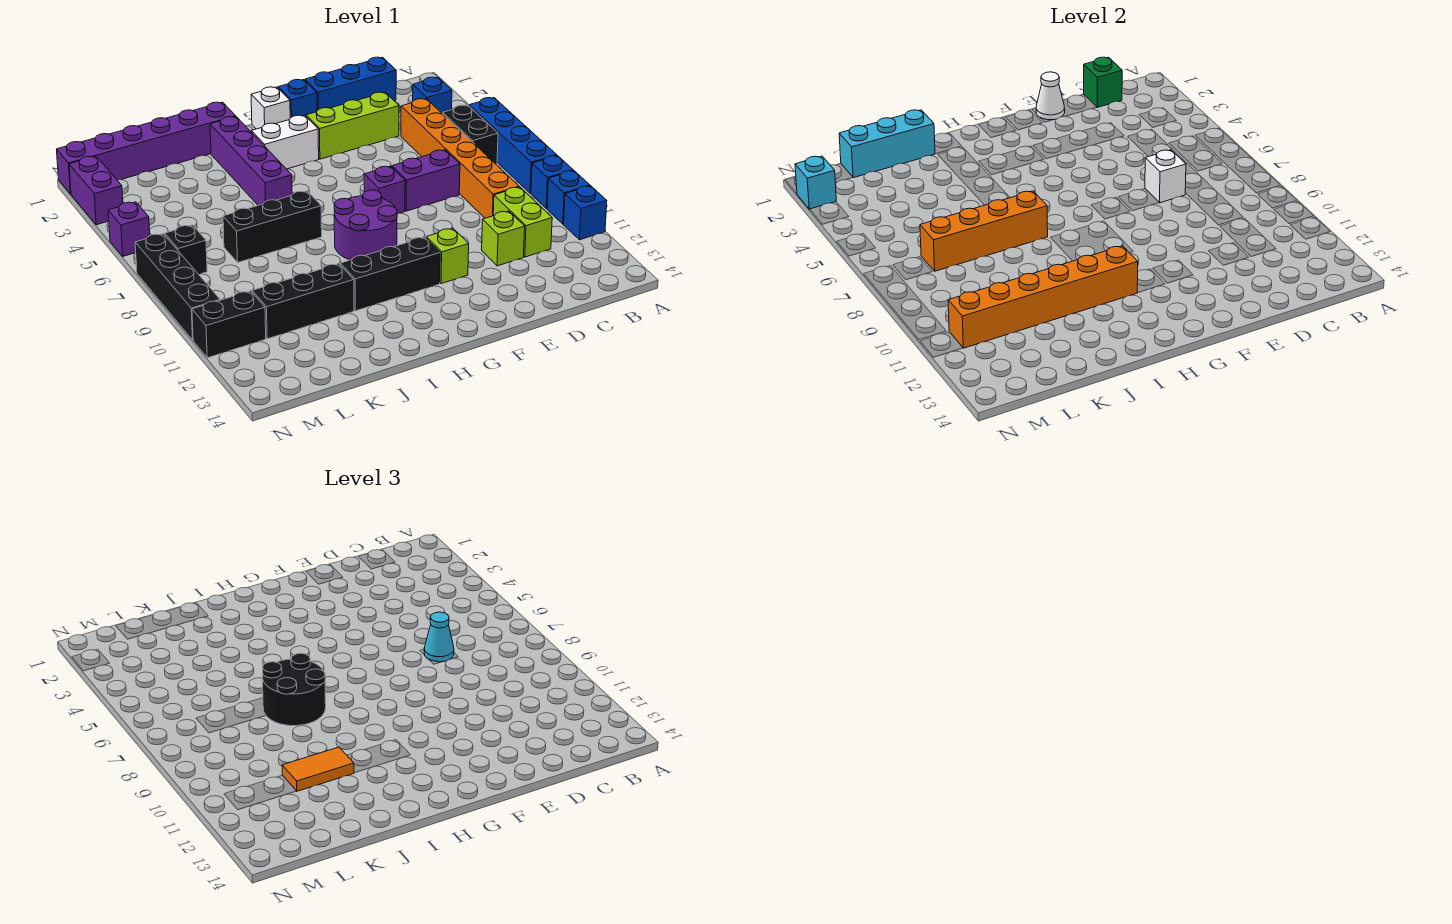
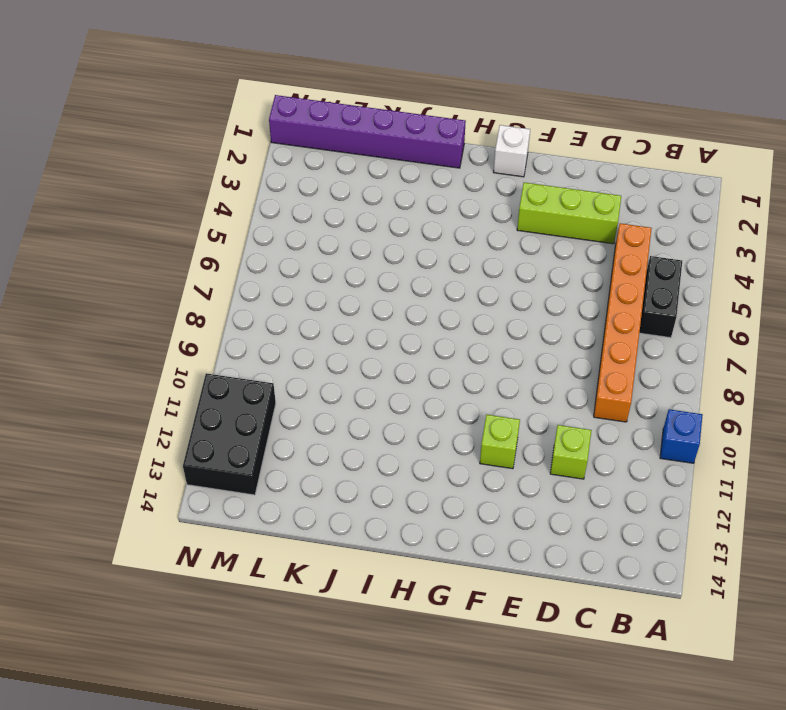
black brick M11:N13 level 1 -> black brick M11:N11 level 1
none -> blue brick A5:A8 level 1
none -> blue brick A9 level 1
none -> blue brick A11 level 1
none -> blue brick B3 level 1

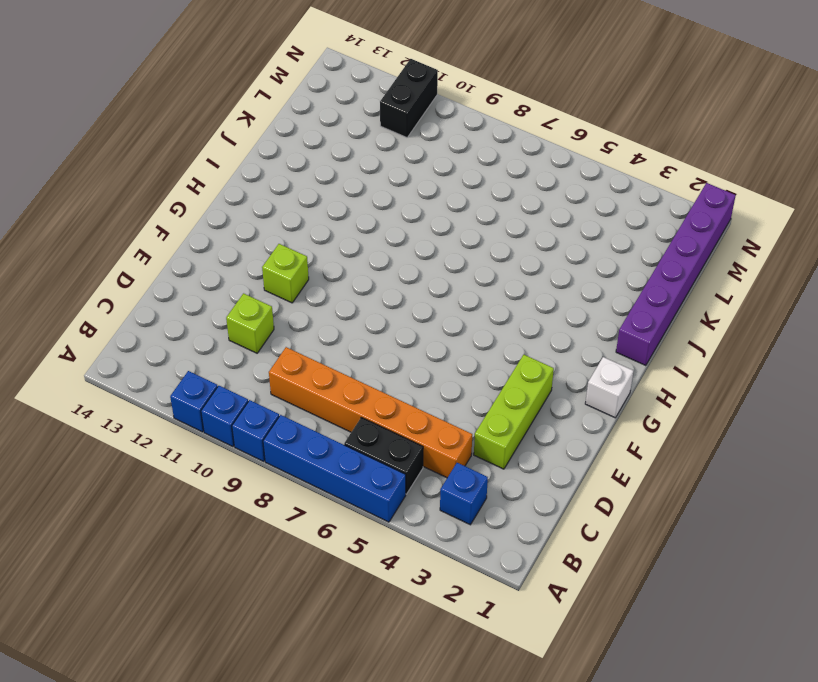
none -> blue brick C1:E1 level 1
none -> lime brick C10:C11 level 1
none -> purple brick D7:E7 level 1
none -> blue brick F1 level 1

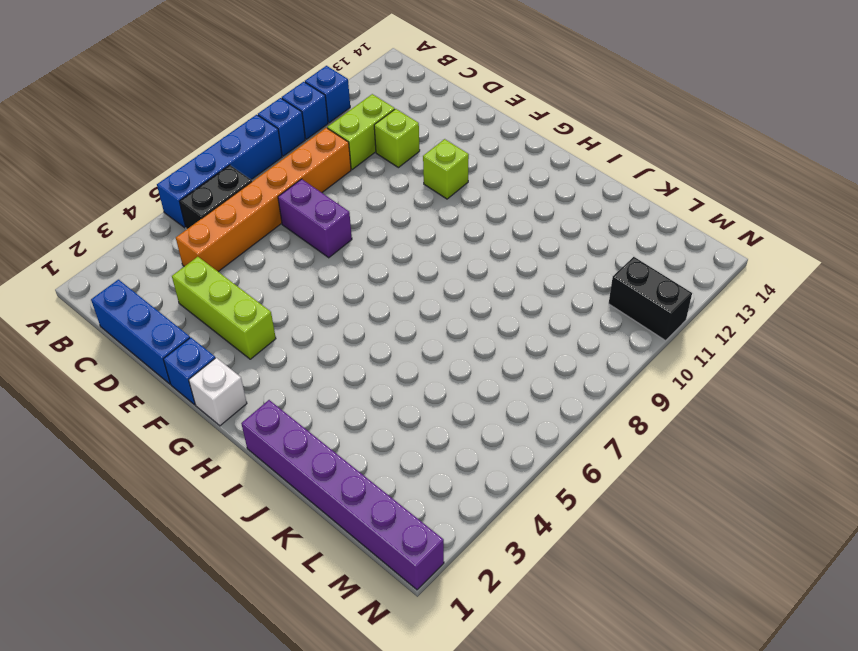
none -> blue brick B3 level 1
none -> purple brick F7 level 1
none -> white brick G3:H3 level 1
none -> purple round brick G8:H9 level 1

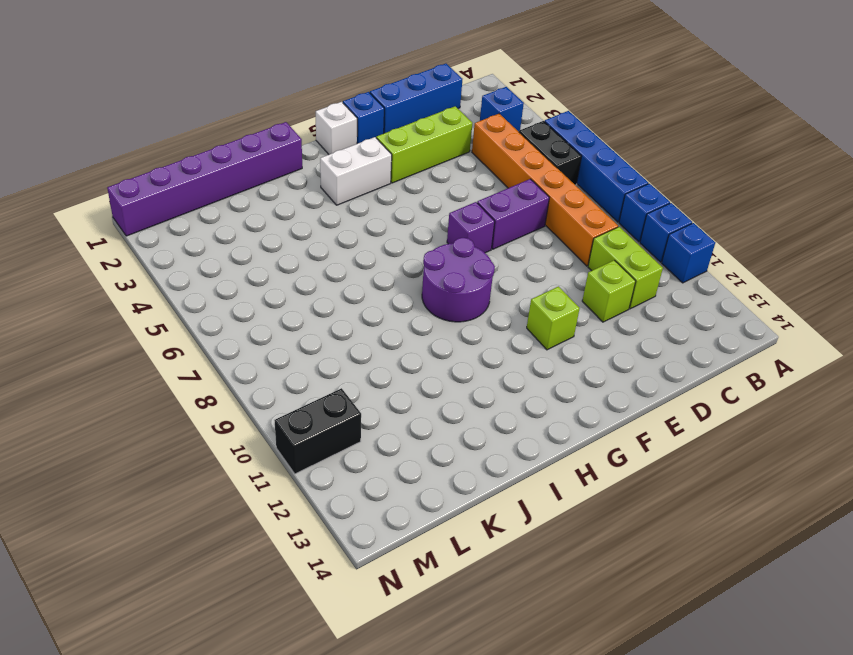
none -> black brick G11:I11 level 1
none -> purple brick I2:I5 level 1
none -> black brick I7:K7 level 1
none -> black brick J11:L11 level 1

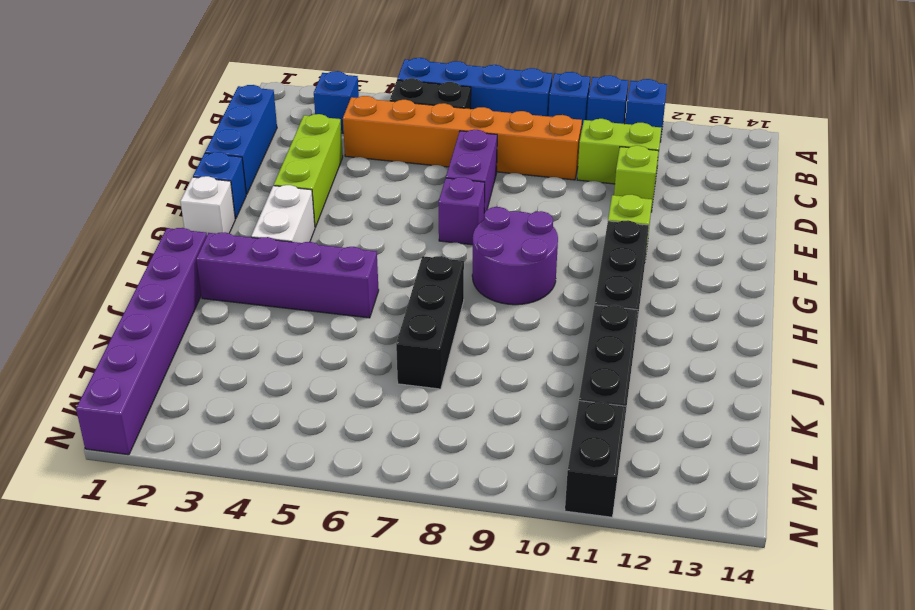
none -> black brick M7 level 1
none -> purple brick N2:N3 level 1
none -> purple brick N5 level 1
none -> black brick N7:N10 level 1

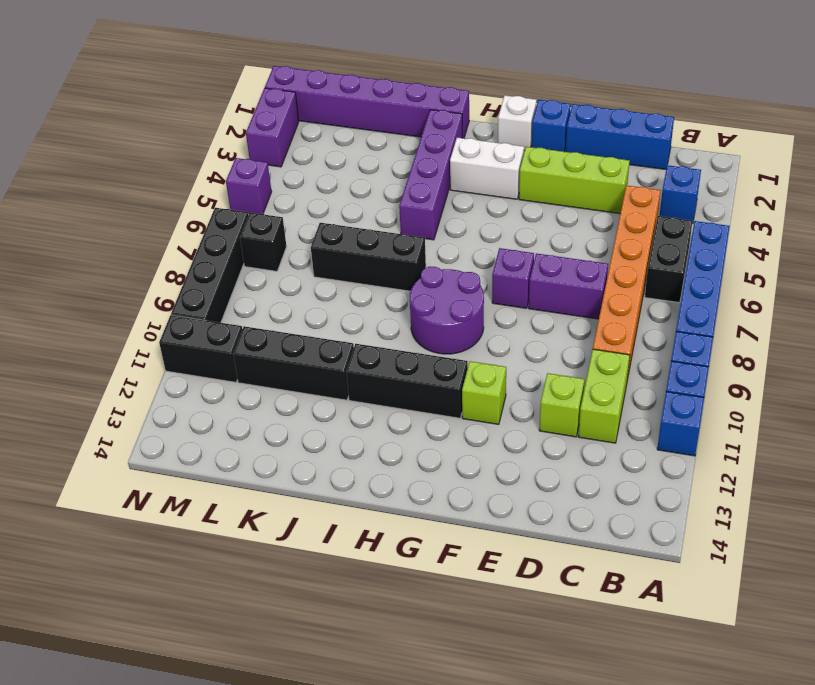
none -> green brick C1 level 2
none -> white brick D7 level 2
none -> white cone E1 level 2
none -> orange brick H11:M11 level 2

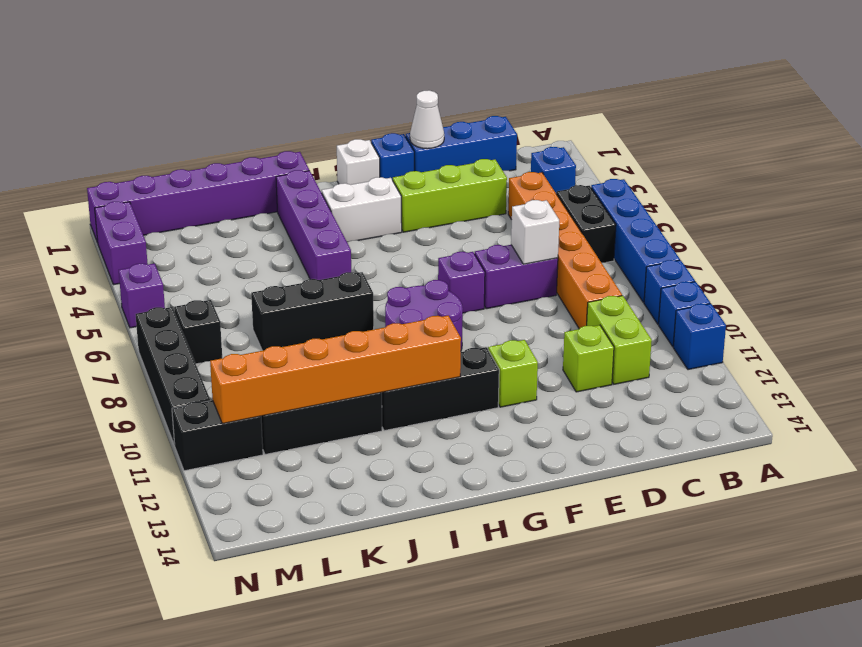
none -> green brick C1 level 2
none -> orange brick I7:L7 level 2
none -> cyan brick J1:L1 level 2
none -> cyan brick N2 level 2

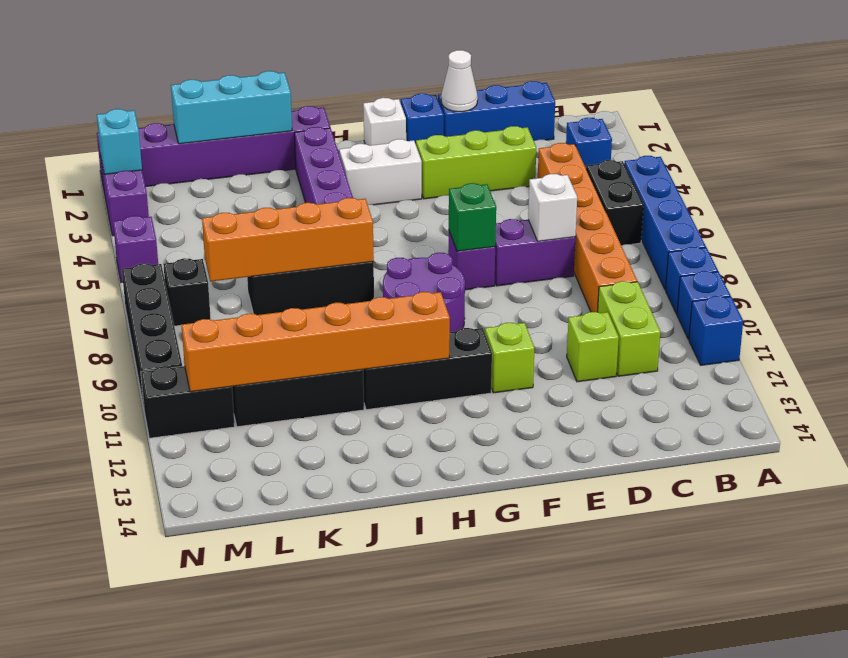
green brick F7 level 2 -> green brick C1 level 2
none -> cyan cone D7 level 3
none -> black round brick I7:J8 level 3
none -> orange tile J11:K11 level 3

